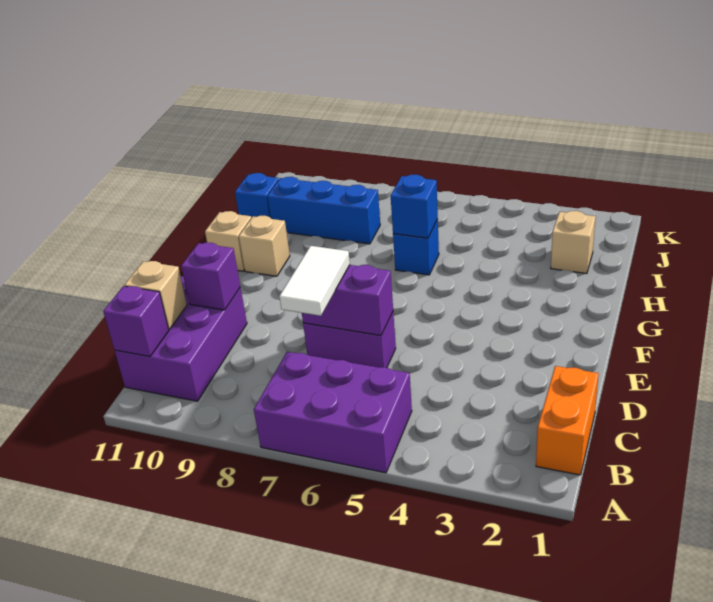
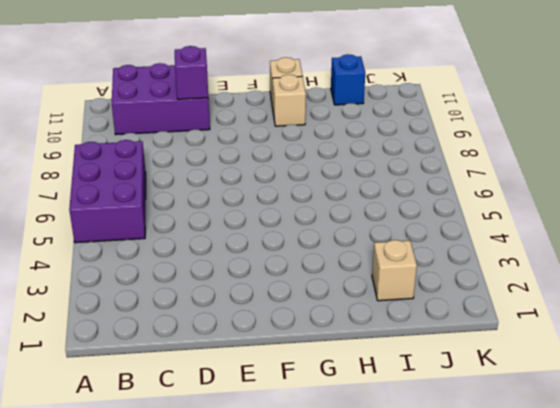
none -> orange brick B1:C1 level 1
none -> purple brick D6:D7 level 1
none -> blue brick H6 level 1

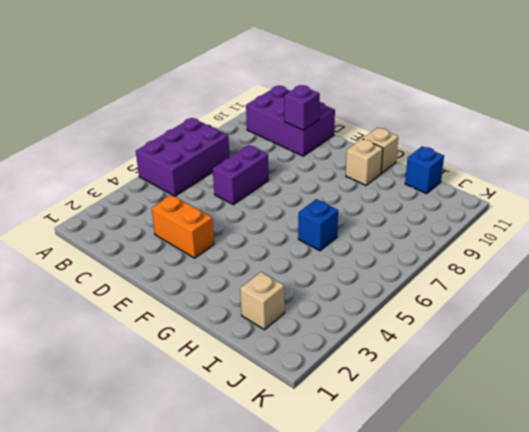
orange brick D3:E3 level 1 -> orange brick B1:C1 level 1
none -> blue brick I8:I10 level 1
none -> purple brick B11 level 2
none -> tan brick C11 level 2

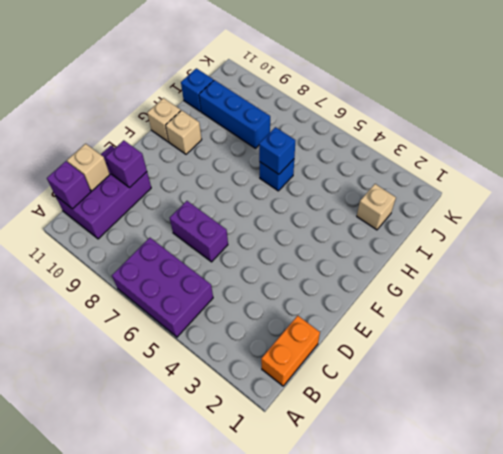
none -> purple brick D6:D7 level 2
none -> white tile C7:D7 level 3

